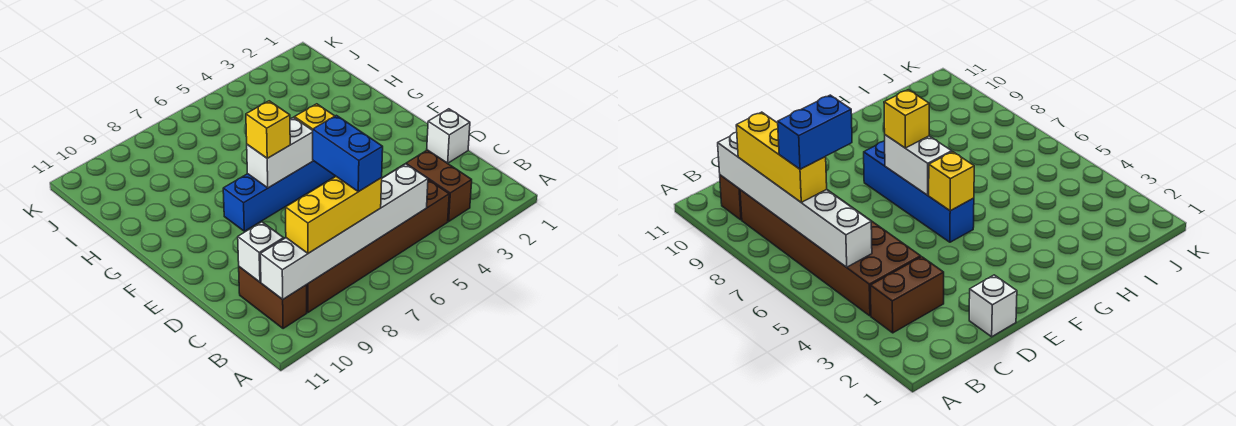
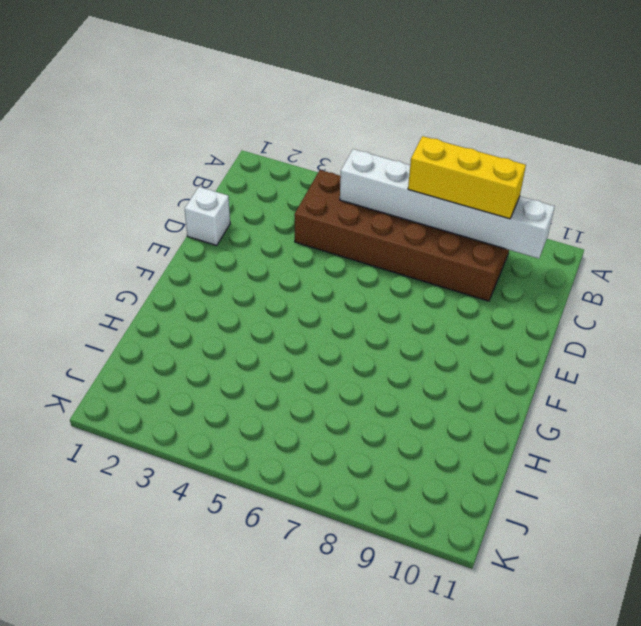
none -> brown brick B3:C3 level 1
none -> brown brick B10:C10 level 1
none -> blue brick F5:F8 level 1

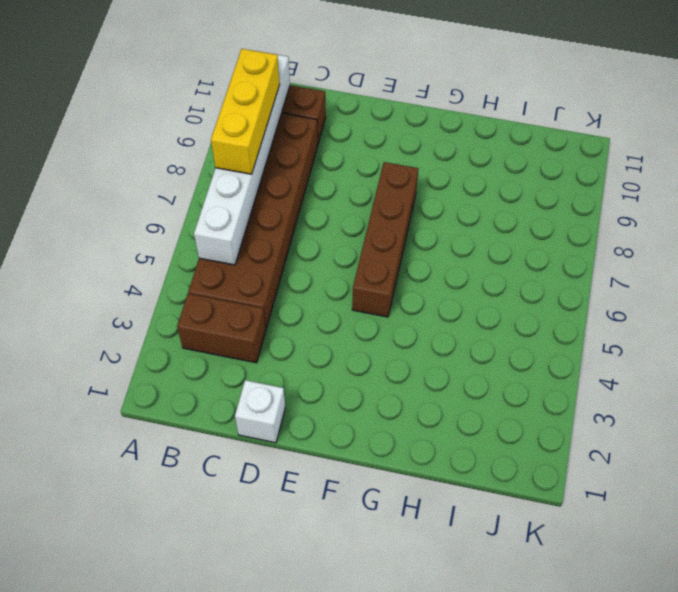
brown brick F5:F8 level 1 -> blue brick F5:F8 level 1
none -> white brick C10 level 2
none -> yellow brick F5 level 2
none -> white brick F6:F7 level 2

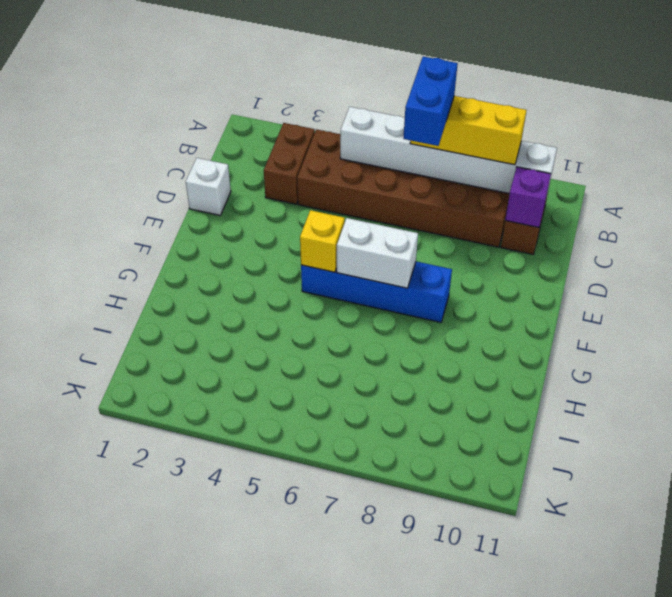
purple brick C10 level 2 -> white brick C10 level 2
none -> yellow brick F7 level 3

